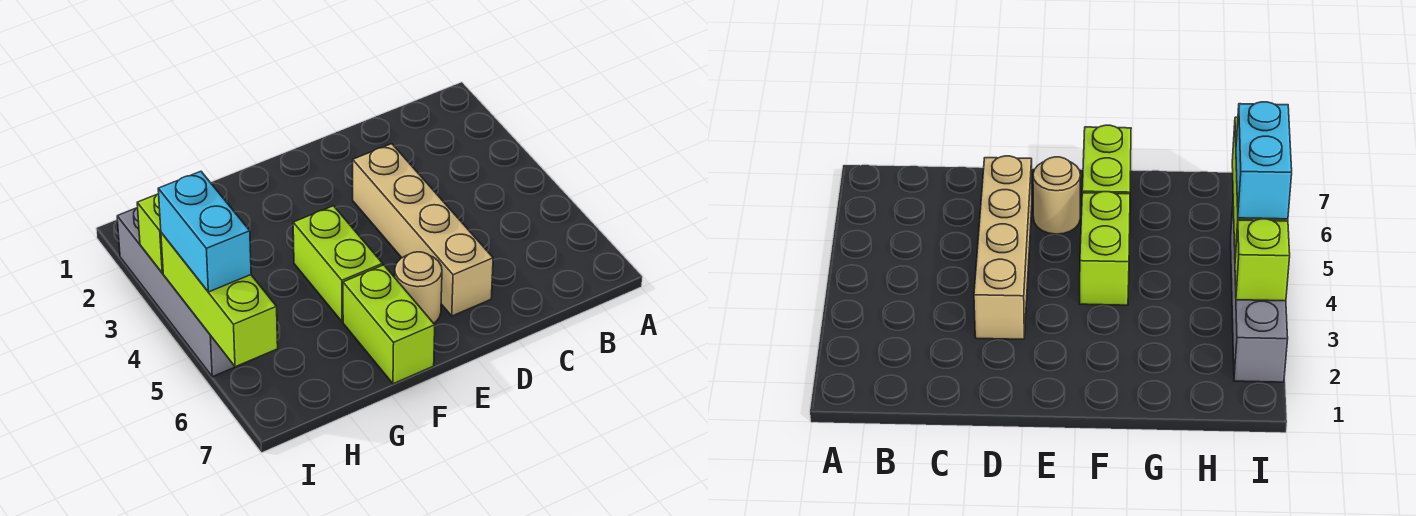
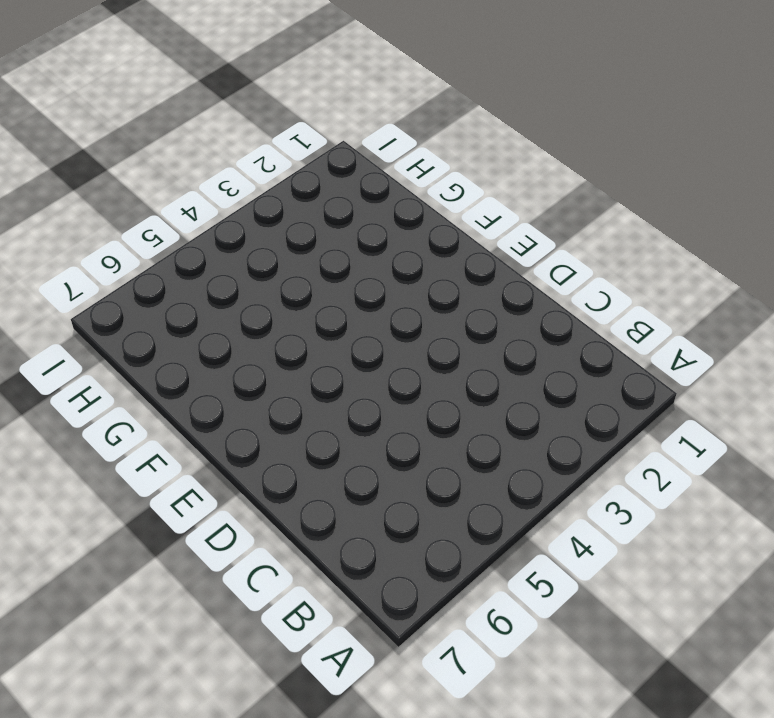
none -> tan brick D3:D6 level 1
none -> tan round brick E6 level 1

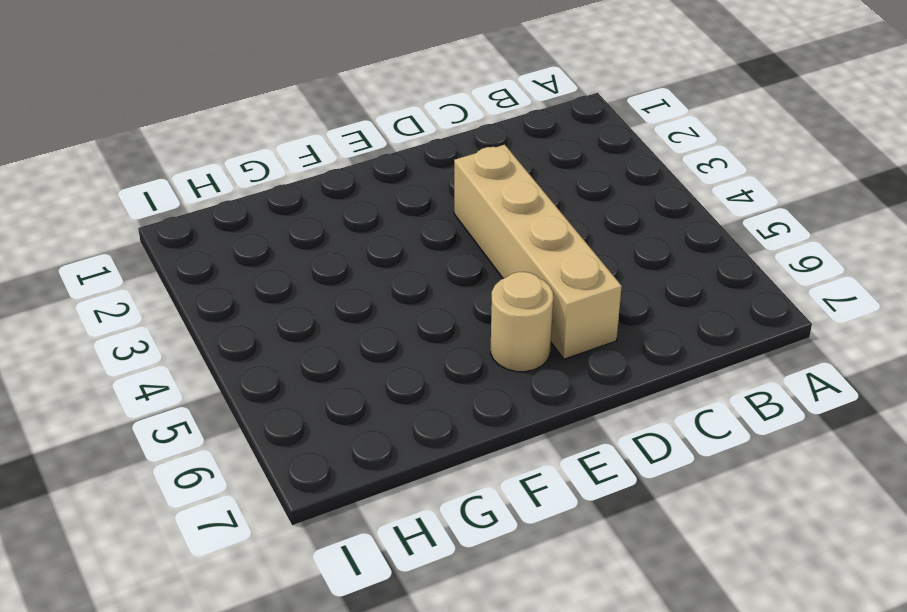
none -> lime brick F4:F5 level 1
none -> lime brick F6:F7 level 1

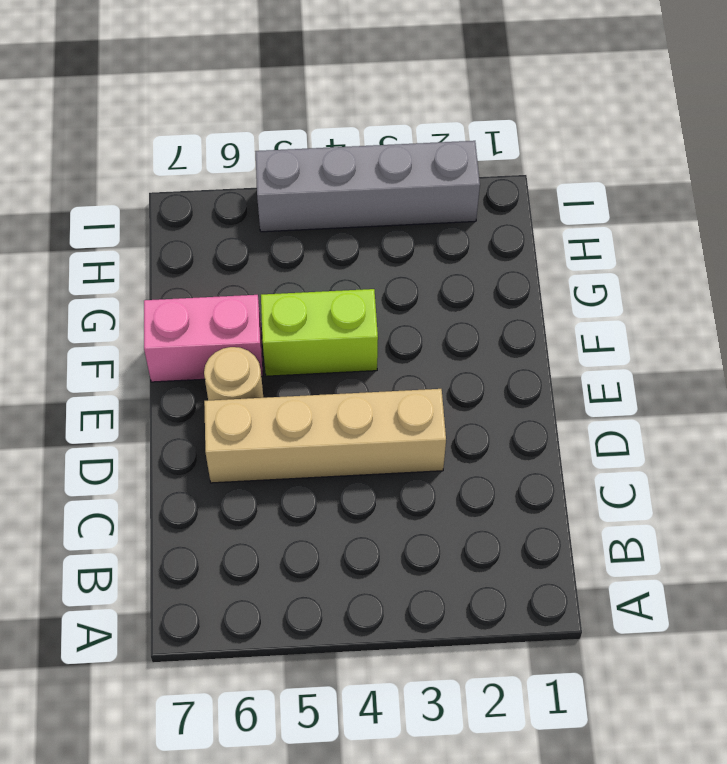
pink brick F6:F7 level 1 -> lime brick F6:F7 level 1
none -> lime brick I3 level 2
none -> lime brick I4:I6 level 2

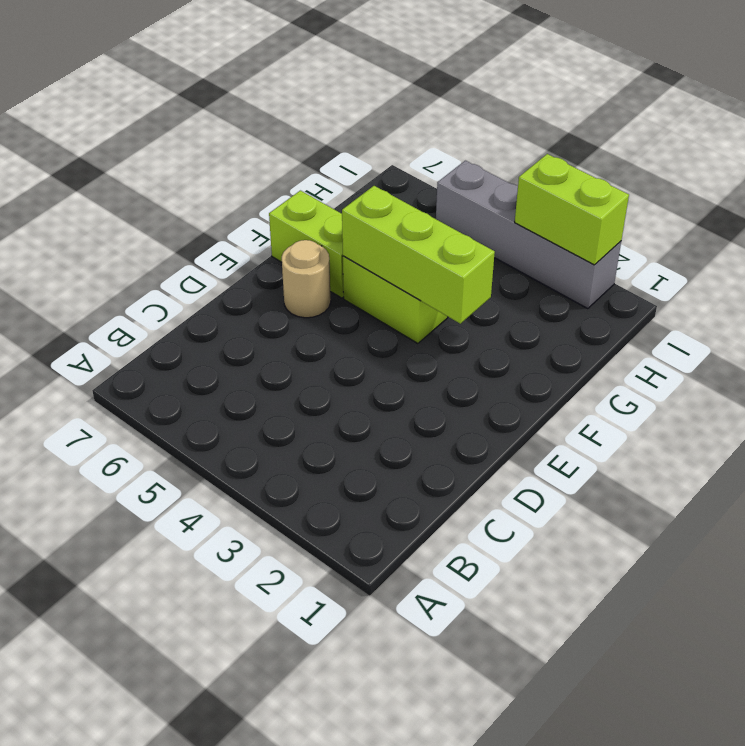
lime brick F3:F5 level 2 -> lime brick I4:I6 level 2
lime brick I2:I3 level 2 -> lime brick I3 level 2
none -> tan brick D3:D6 level 1
none -> cyan brick I4:I5 level 3

